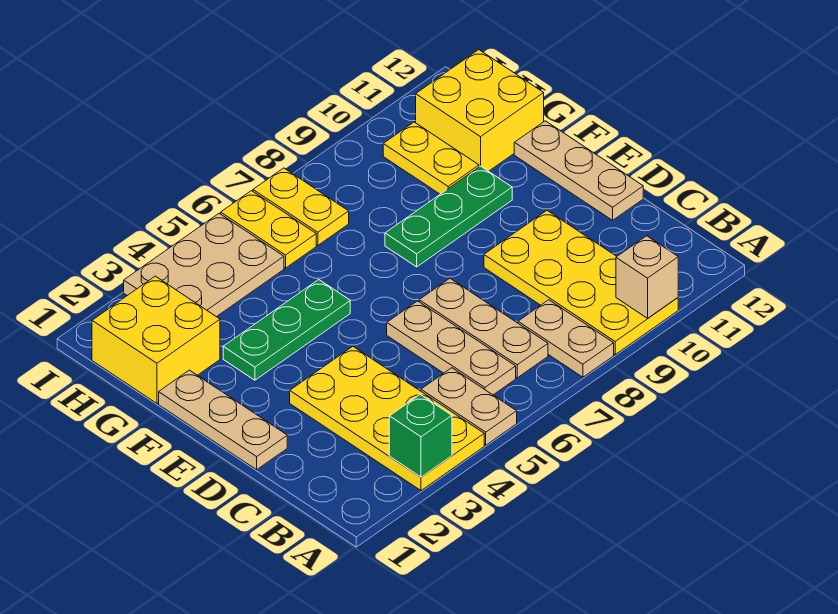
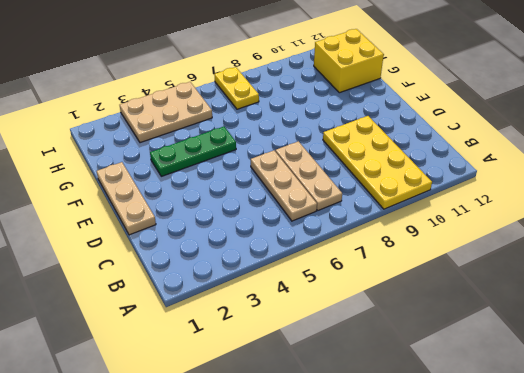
none -> yellow plate A3:D4 level 1
none -> tan plate A5:B5 level 1
none -> tan plate A8:B8 level 1

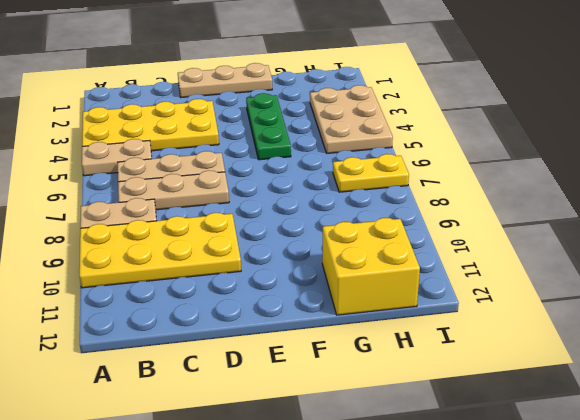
none -> tan plate D12:F12 level 1
none -> green plate F8:F10 level 1
none -> yellow brick G1:H2 level 1

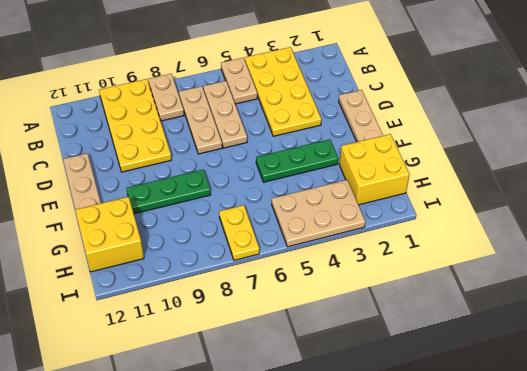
none -> yellow plate G10:H10 level 1
none -> yellow plate H6:I6 level 1
none -> green brick A3 level 2

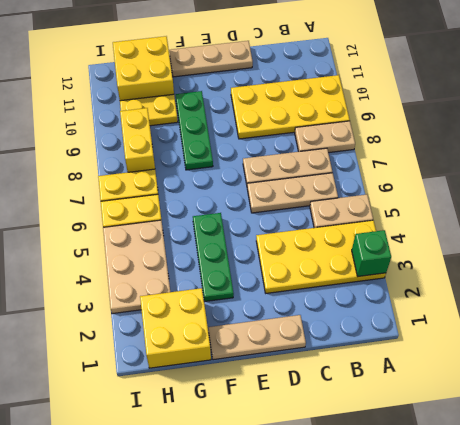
yellow brick H8:H9 level 1 -> none
none -> tan brick A10 level 2

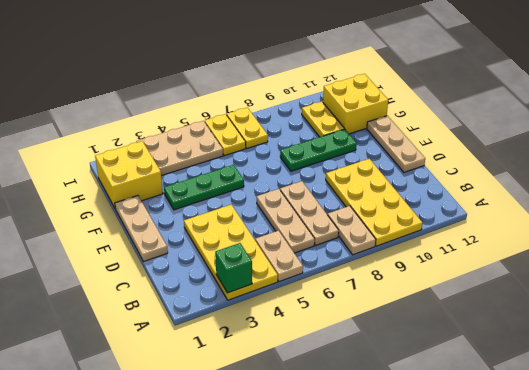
none -> tan brick A10 level 2

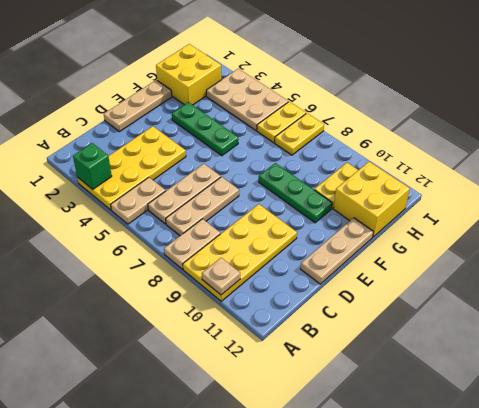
tan plate A10 level 2 -> tan brick A10 level 2

